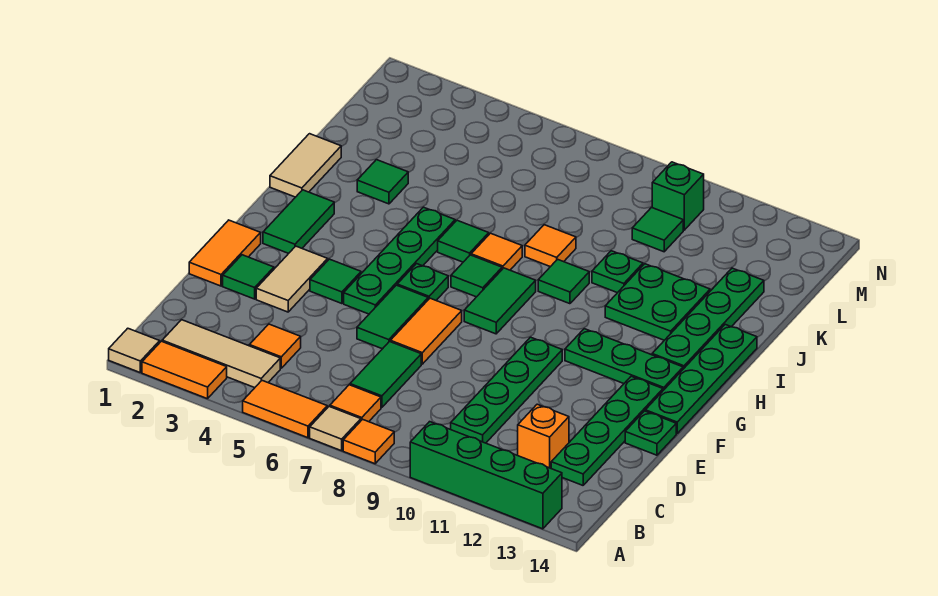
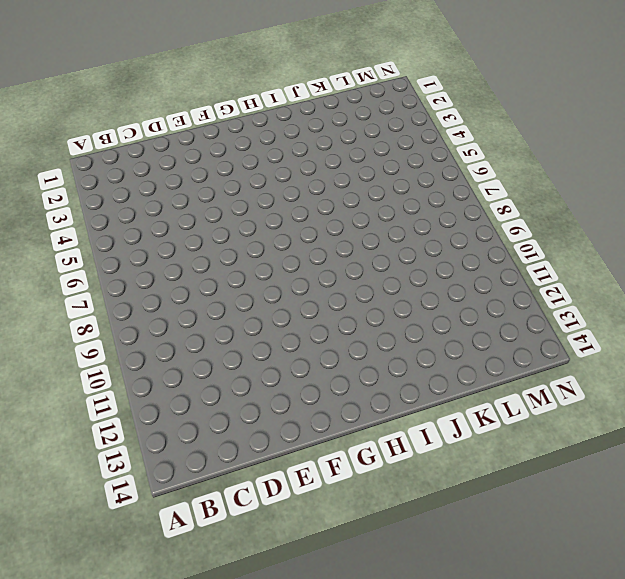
none -> tan tile A1 level 1
none -> orange tile A2:A3 level 1
none -> orange tile A5:A6 level 1
none -> tan tile A7 level 1

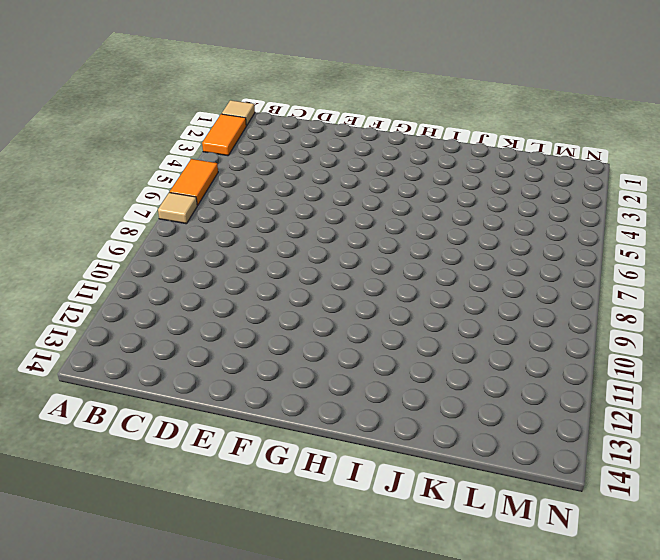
none -> orange tile A8 level 1
none -> green brick A10:A13 level 1
none -> tan tile B2:B4 level 1
none -> orange tile B7 level 1

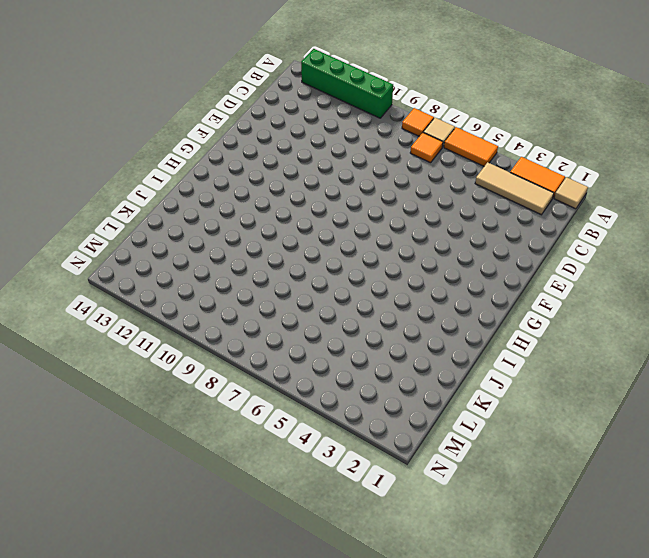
none -> orange tile C4 level 1
none -> green tile C7:D7 level 1
none -> green plate C10:F10 level 1
none -> orange brick C12 level 1

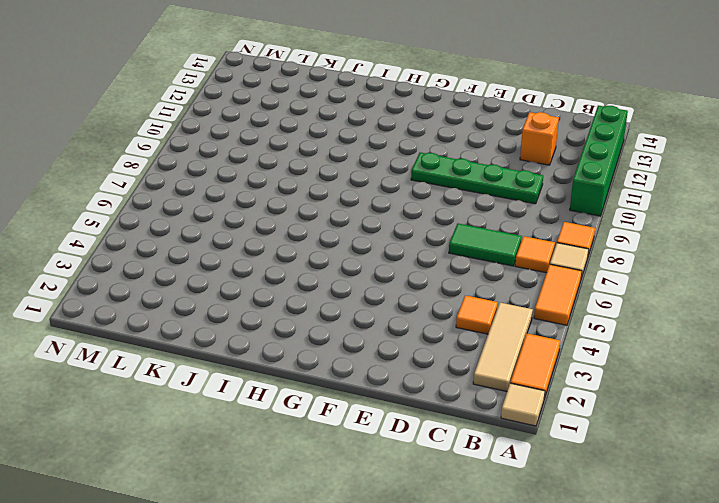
none -> green plate C13:F13 level 1
none -> orange tile E1:F1 level 1
none -> green tile E2 level 1
none -> tan tile E3:F3 level 1

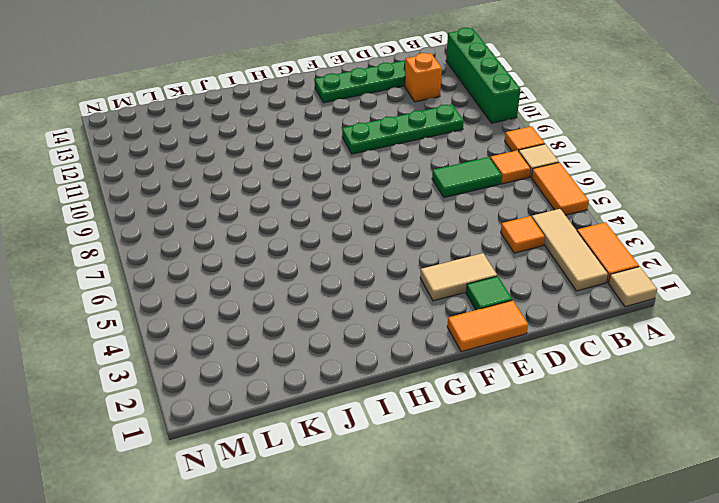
none -> green tile E6:F6 level 1
none -> orange tile E7:F7 level 1
none -> green plate E14 level 1
none -> green tile F4 level 1

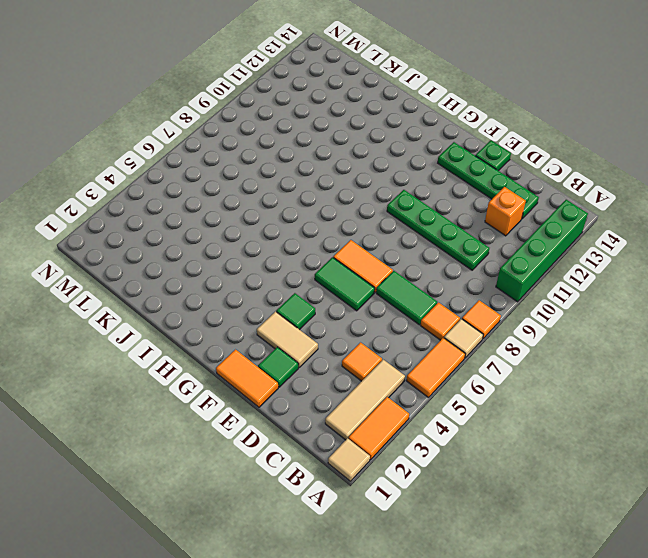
none -> green plate F5:I5 level 1
none -> green plate F14:I14 level 1
none -> green tile G2:H2 level 1
none -> green plate G6 level 1

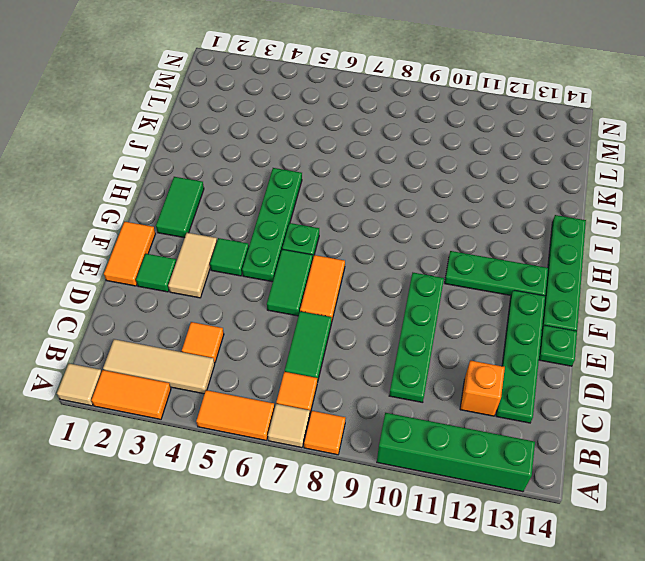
none -> green tile G8:H8 level 1
none -> green tile H7 level 1
none -> green plate H13:K13 level 1
none -> tan tile I1:J1 level 1

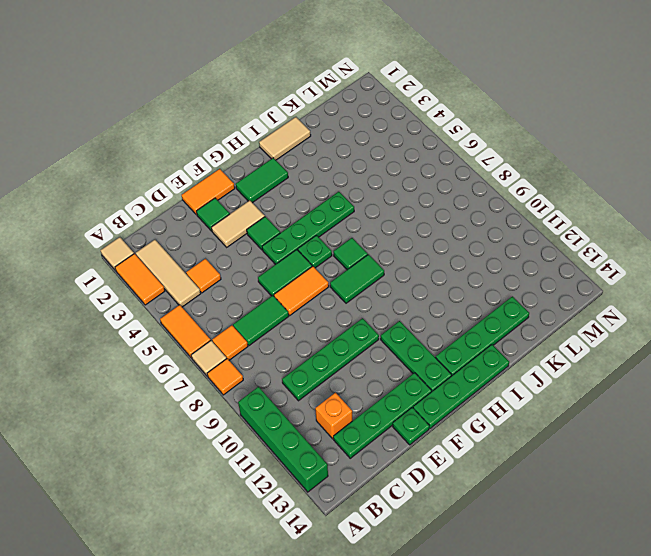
none -> green tile I6 level 1
none -> orange tile I7 level 1
none -> green tile I9 level 1
none -> green plate I11:J12 level 1

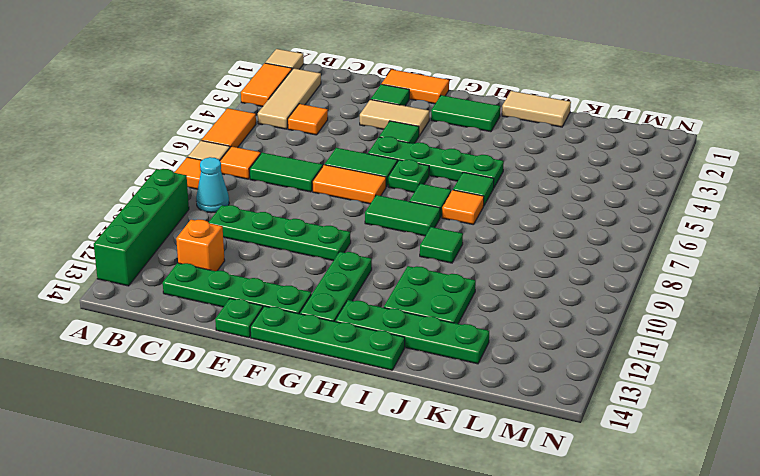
cyan cone B9 level 1 -> none
none -> green tile J3 level 1
none -> orange tile J8 level 1
none -> green plate J10 level 1
none -> green tile L10 level 1

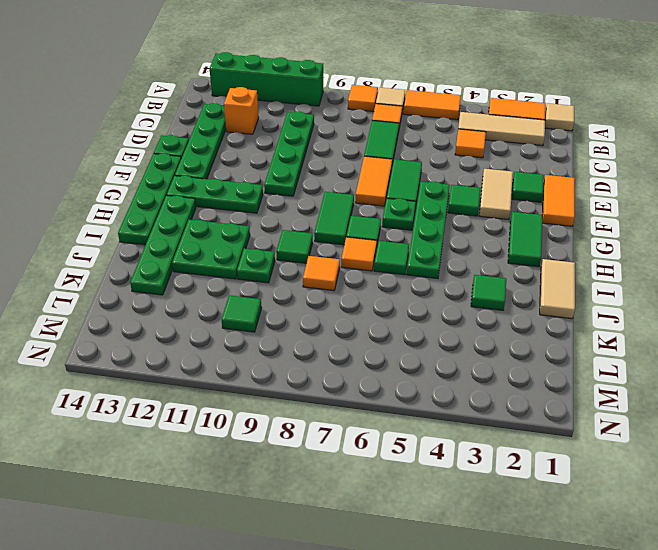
none -> green brick M10 level 1

